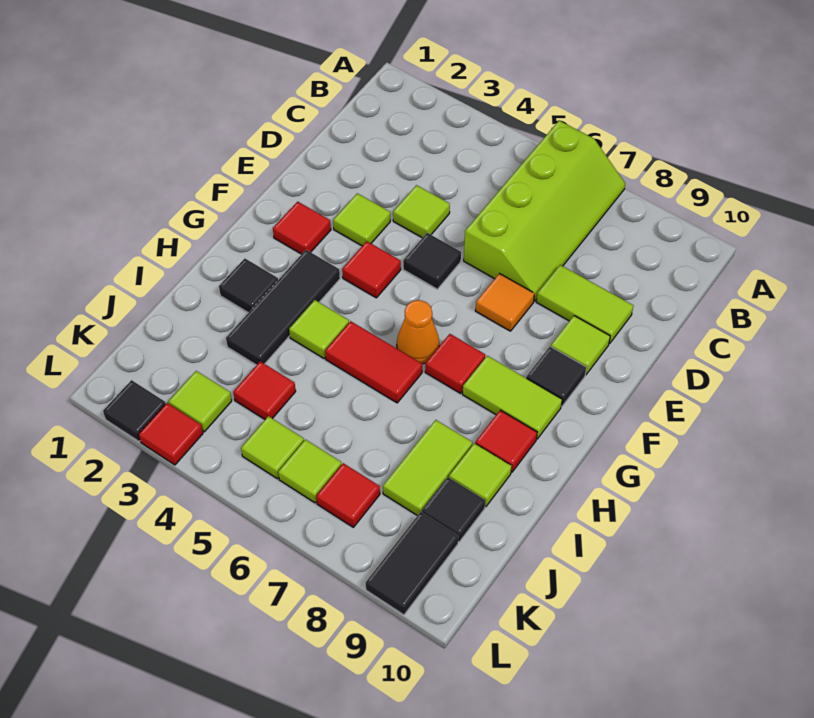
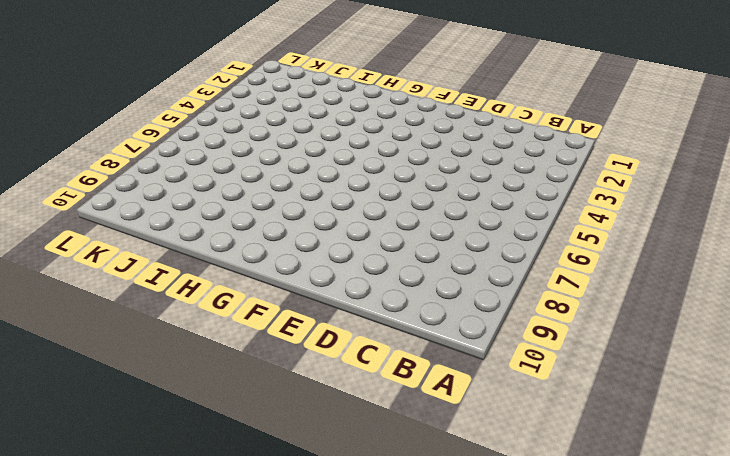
none -> lime slope A6:D7 level 1 top 6
none -> lime tile D4 level 1
none -> lime tile D8:D9 level 1

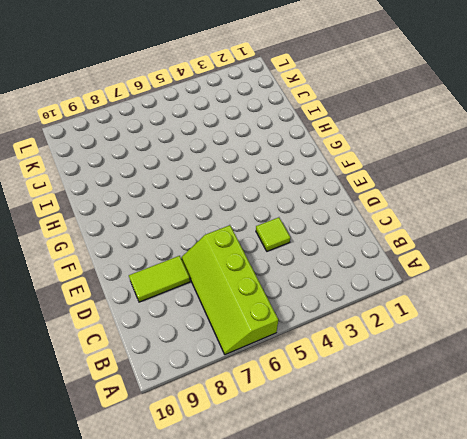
none -> lime tile E3 level 1
none -> black tile E5 level 1
none -> orange tile E7 level 1

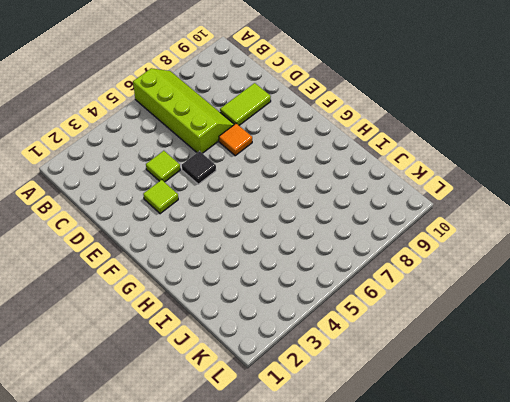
none -> lime tile E9 level 1
none -> red tile F2 level 1
none -> red tile F4 level 1

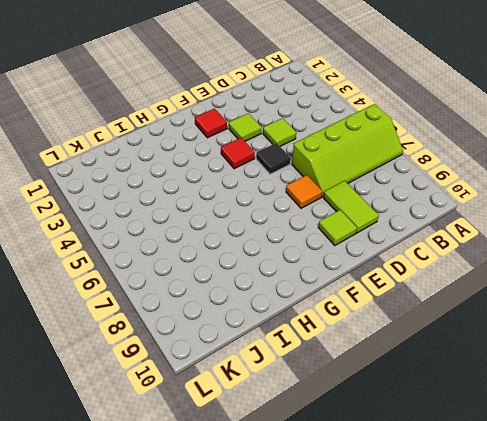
none -> black tile F9 level 1
none -> black tile G3:I3 level 1
none -> orange cone G6 level 1

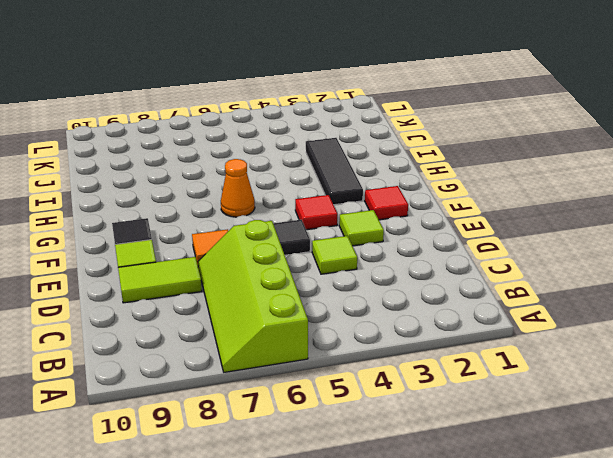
none -> red tile G7 level 1
none -> lime tile G8:G9 level 1
none -> black tile H2 level 1

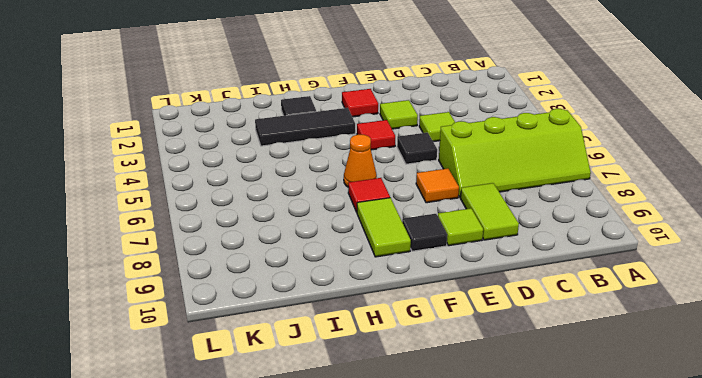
none -> lime tile H4 level 1
none -> red tile H5:H6 level 1
none -> red tile H9 level 1

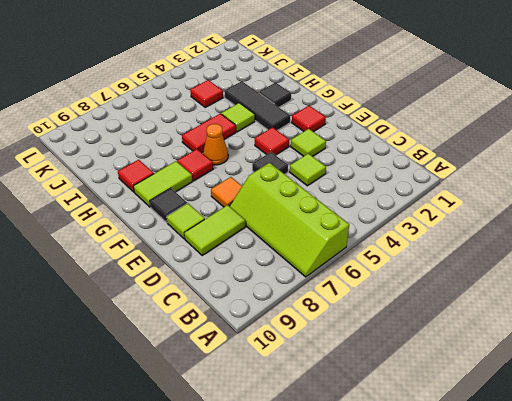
none -> lime tile I8:J8 level 1
none -> lime tile I9 level 1
none -> black tile J9 level 1

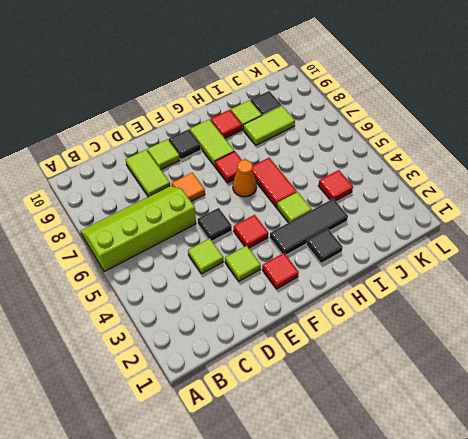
none -> lime tile K3 level 1
none -> lime tile K5 level 1
none -> lime tile K6 level 1

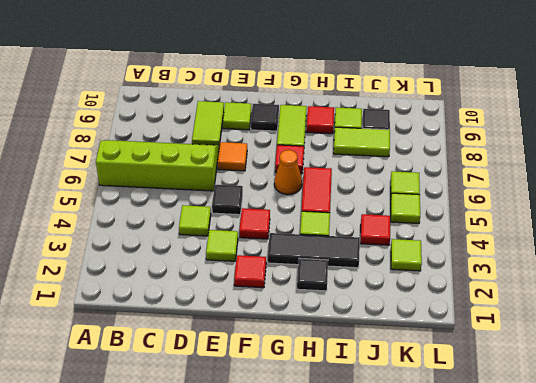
none -> red tile K7 level 1
none -> black tile K9:L9 level 1
none -> black tile L2 level 1

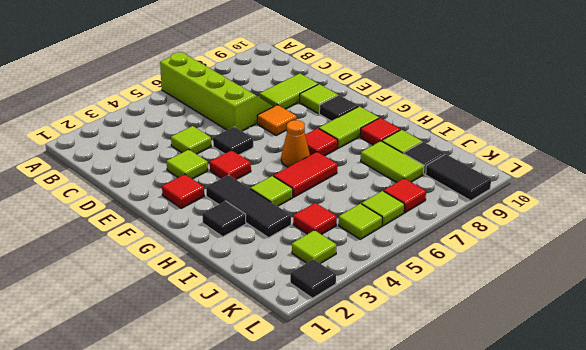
none -> red tile L3 level 1

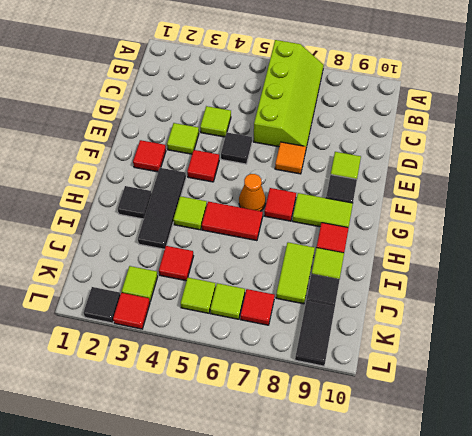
none -> lime tile D8:D9 level 1

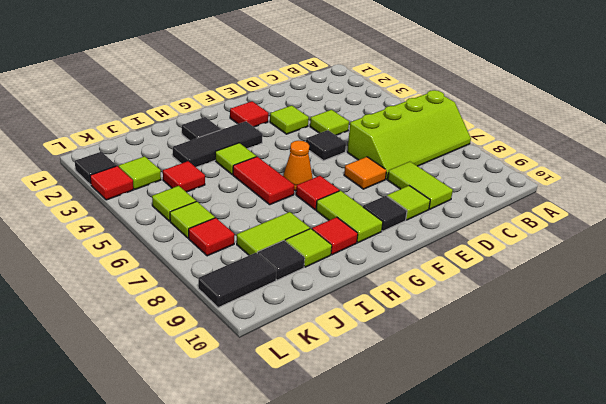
none -> red tile F4 level 1

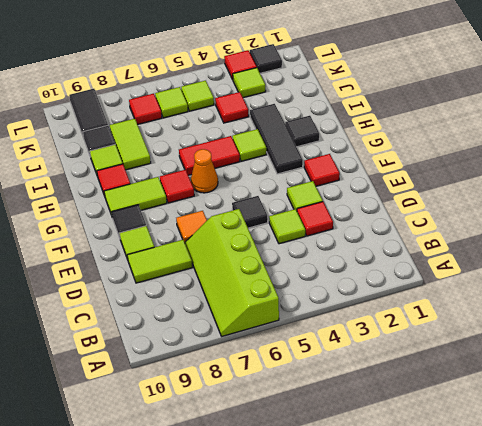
red tile D3 level 1 -> red tile F4 level 1

